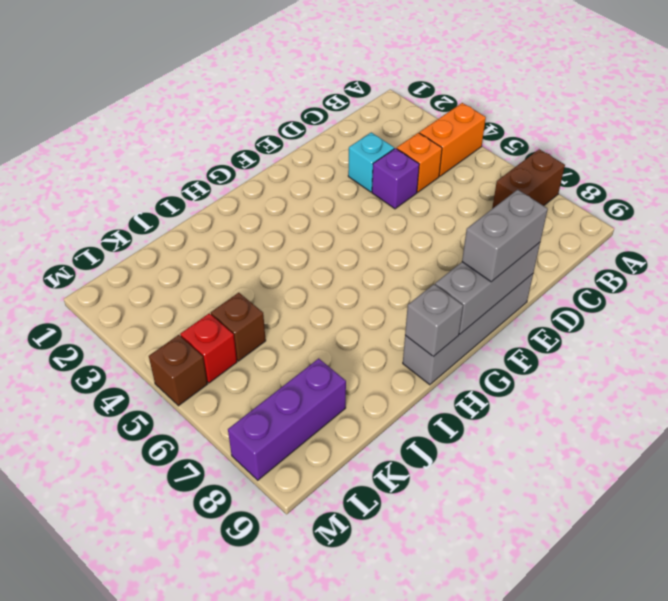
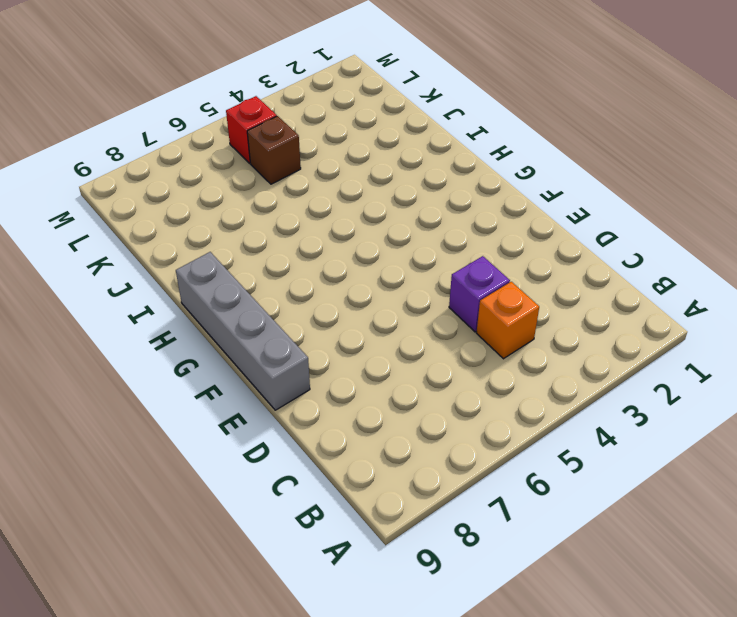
none -> orange brick A4:B4 level 1
none -> brown brick A7:B7 level 1
none -> cyan brick D3 level 1

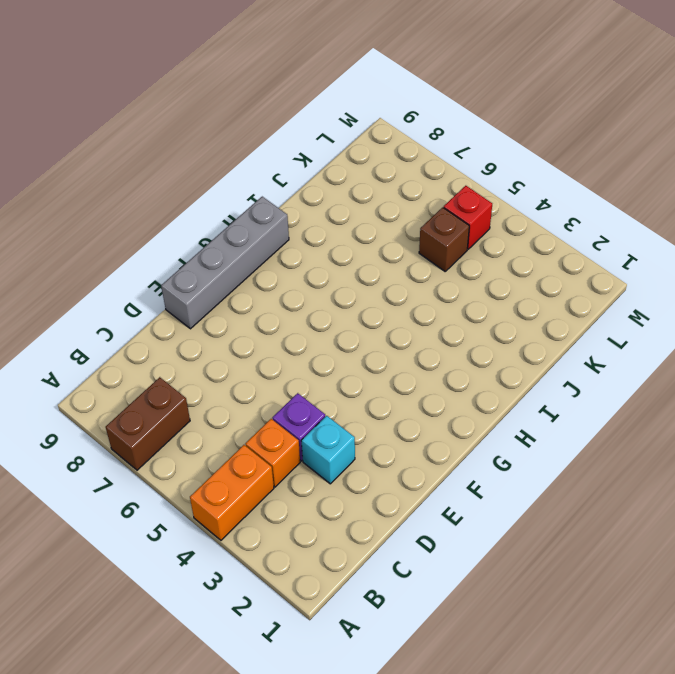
none -> purple brick K8:M8 level 1
none -> brown brick M5 level 1
none -> grey brick E9:G9 level 2

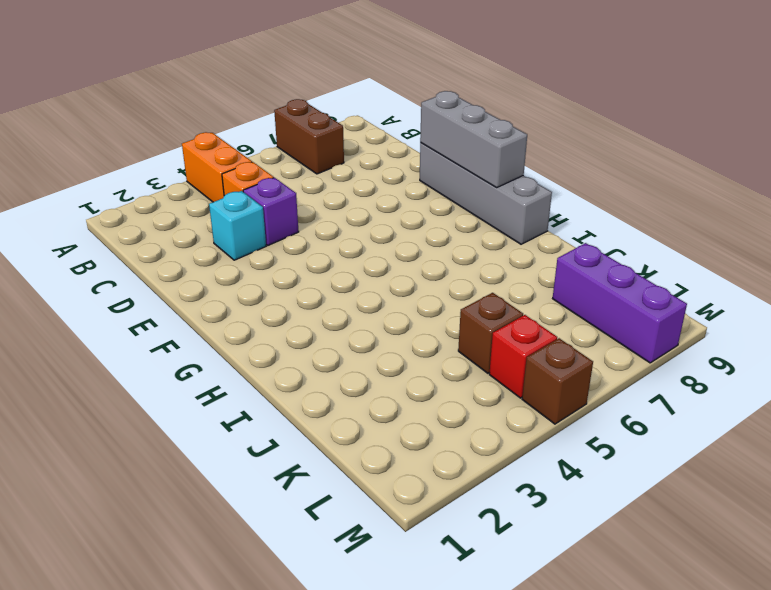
none -> grey brick H9 level 2
none -> grey brick E9:F9 level 3

